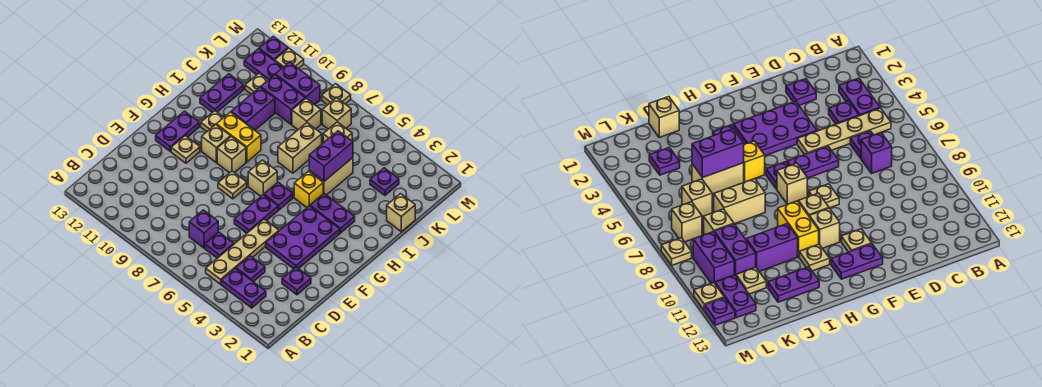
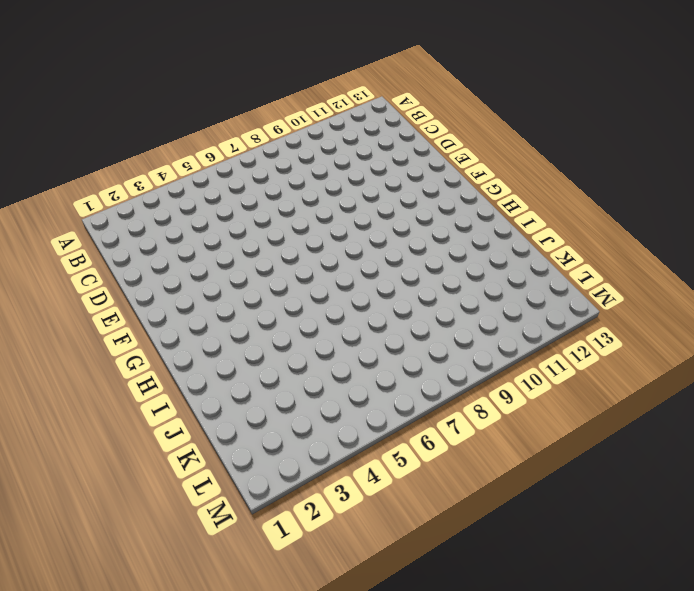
none -> purple plate B3:B4 level 1
none -> tan plate B5:E5 level 1
none -> purple plate C4 level 1
none -> purple plate C6 level 1

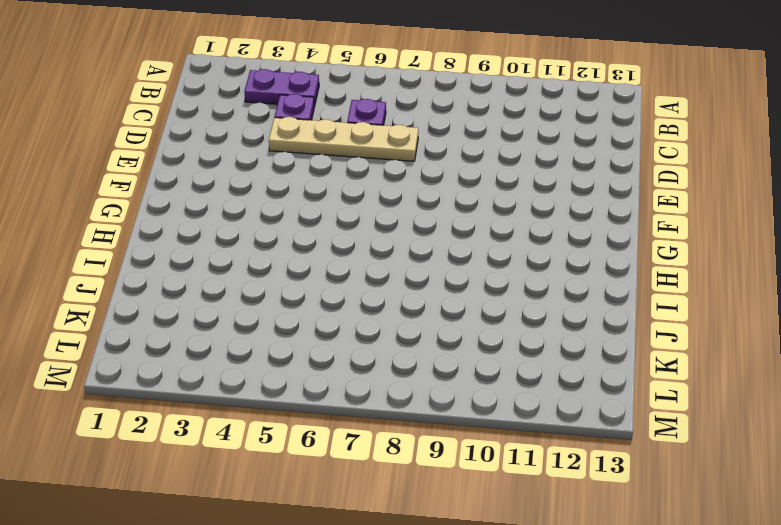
tan plate D4:D7 level 1 -> tan plate B5:E5 level 1
none -> purple brick C7 level 1
none -> purple plate D2 level 1
none -> purple plate E3:G4 level 1
none -> purple plate E6:F6 level 1

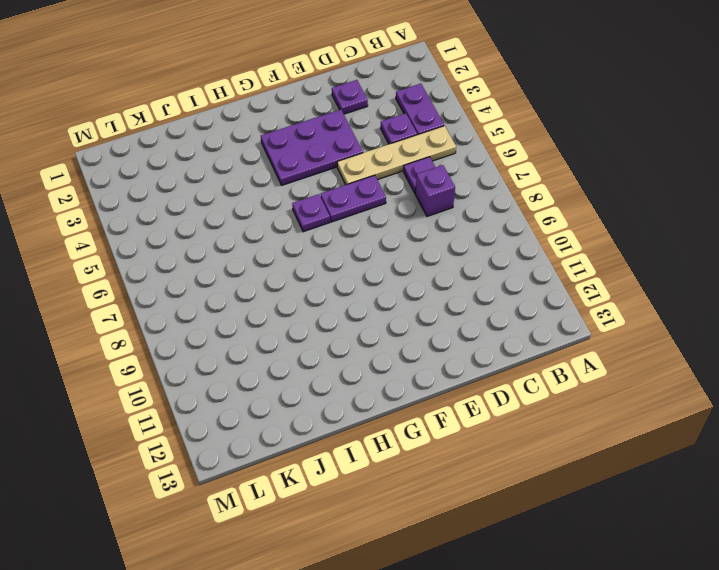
none -> tan plate F8 level 1
none -> tan plate F11 level 1
none -> purple plate F12:G12 level 1
none -> tan brick G7 level 1

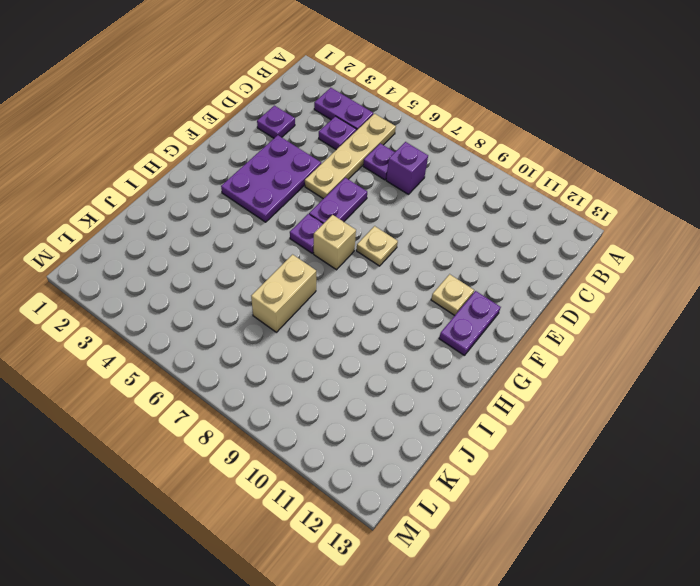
none -> tan brick G9 level 1
none -> tan brick G10 level 1
none -> purple plate H3:H4 level 1
none -> yellow brick H5 level 1

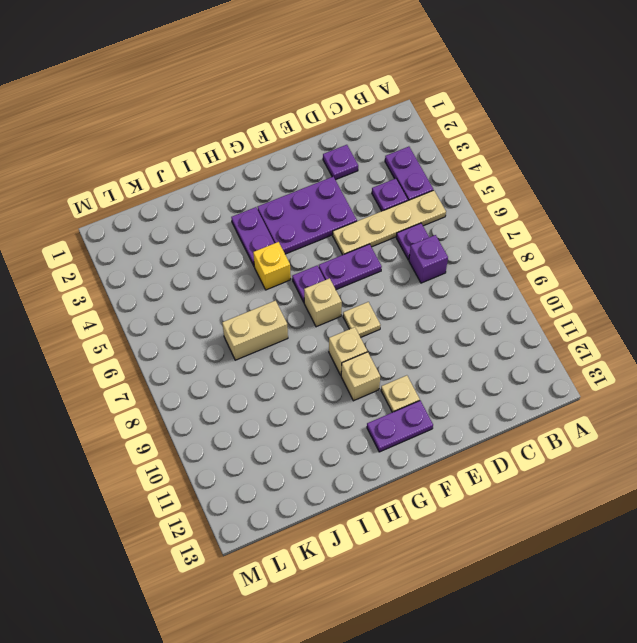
none -> yellow brick H9:H10 level 1
none -> tan plate H11 level 1
none -> tan brick I5:J5 level 1
none -> purple brick I10:J10 level 1

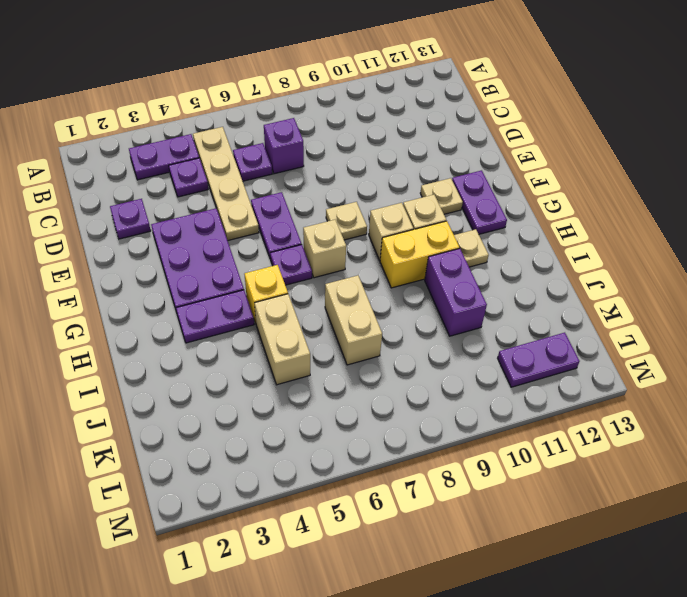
none -> purple plate I12:J12 level 1
none -> tan brick J1 level 1
none -> purple plate K3 level 1
none -> tan brick K6 level 1

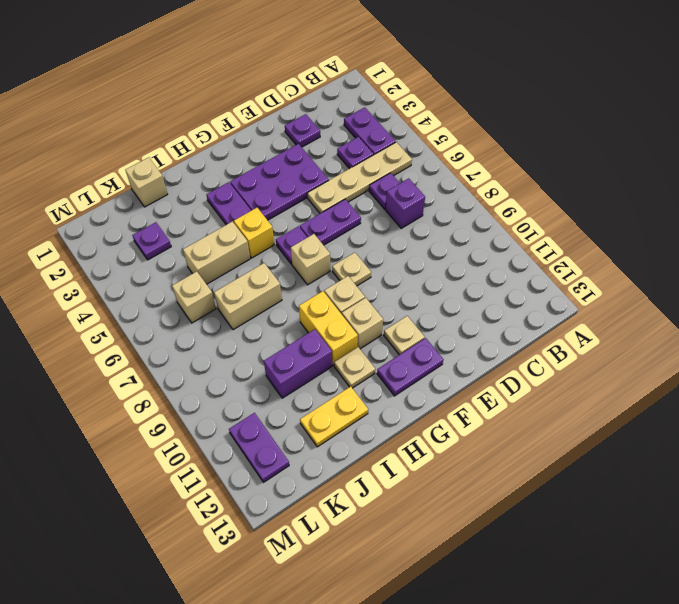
yellow plate I12:J12 level 1 -> purple plate I12:J12 level 1
none -> tan brick K8 level 1
none -> purple brick K9:K10 level 1
none -> tan plate K11 level 1
none -> tan brick L7 level 1

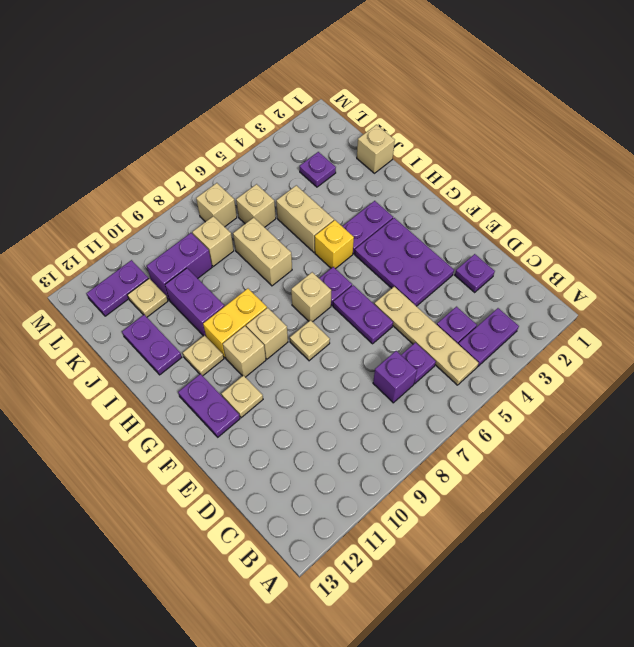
none -> purple brick L9:L10 level 1
none -> tan plate M8 level 1
none -> tan plate M11 level 1
none -> purple plate M12 level 1

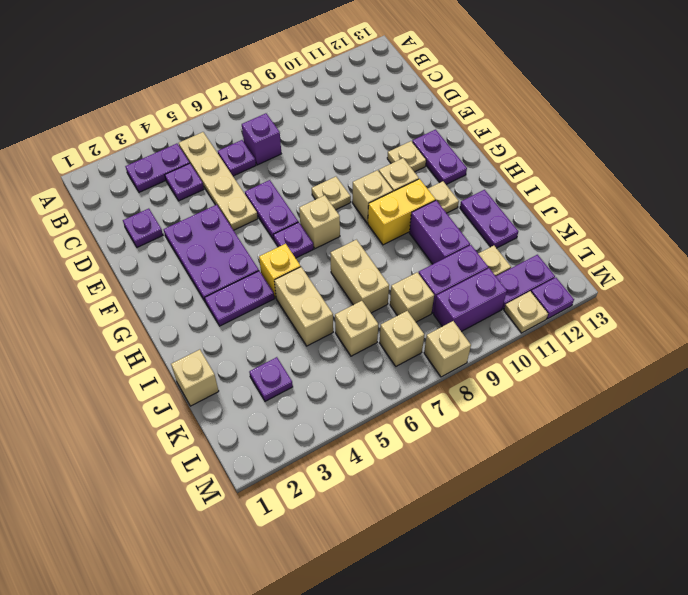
tan brick M8 level 1 -> tan plate M8 level 1
none -> purple brick I5:J5 level 2

